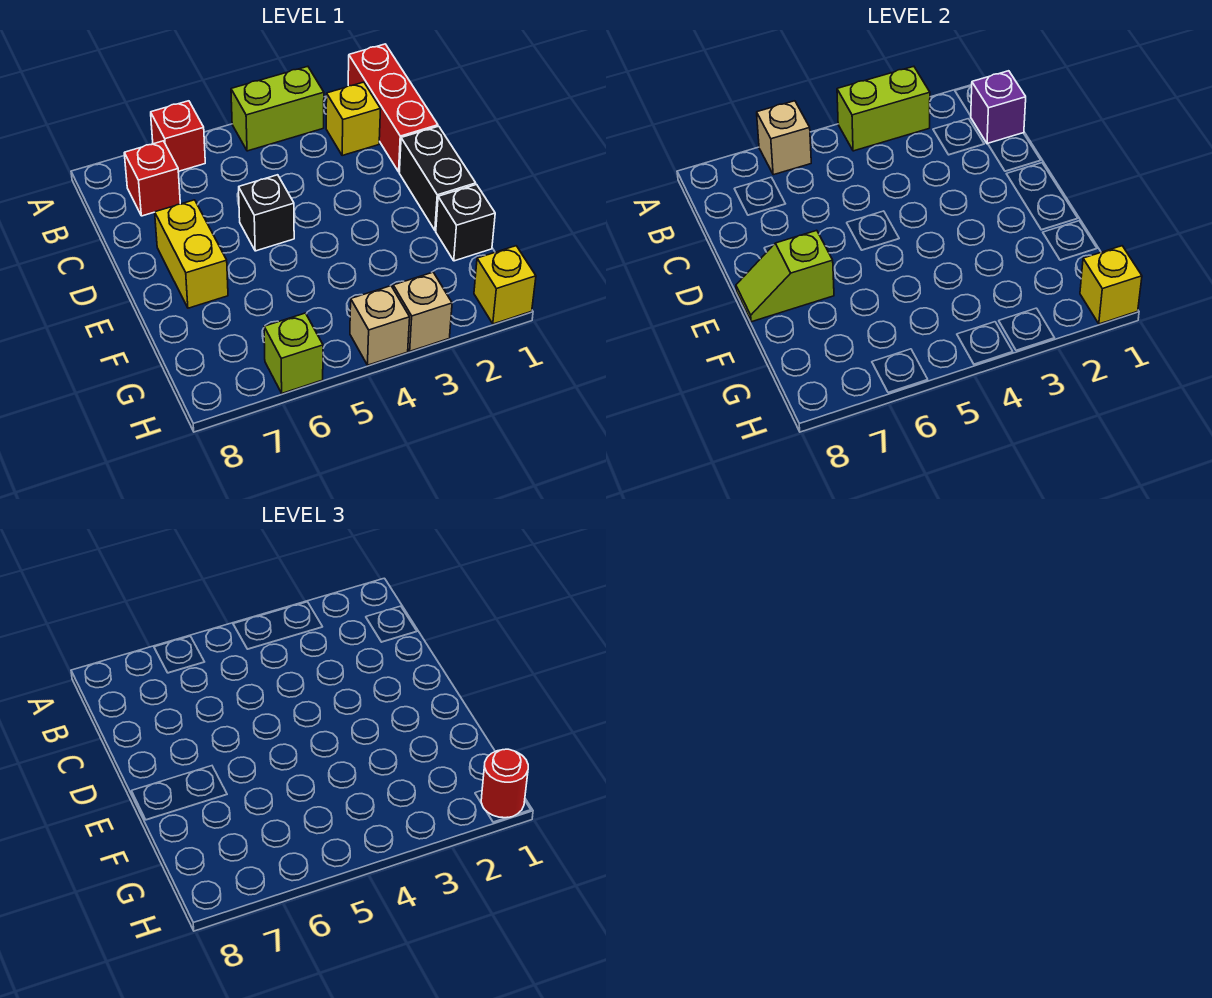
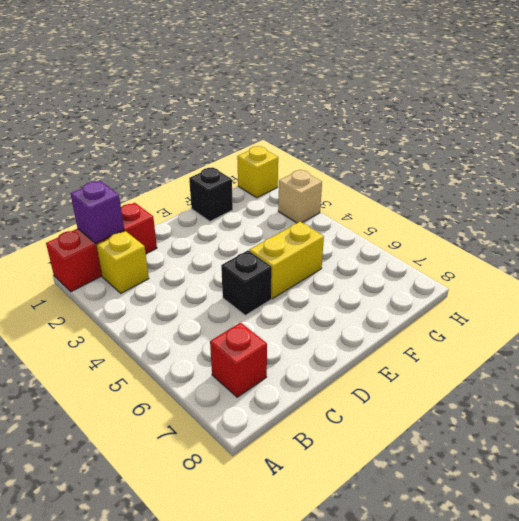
yellow brick E5:F5 level 1 -> yellow brick D7:E7 level 1
none -> lime brick A3:A4 level 1
none -> red brick A6 level 1
none -> black brick D1:E1 level 1

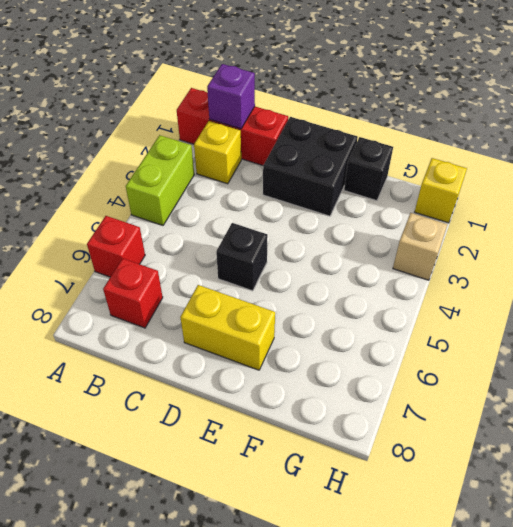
black brick D1:E2 level 1 -> black brick D1:E1 level 1
none -> tan brick H4 level 1
none -> lime brick H6 level 1
none -> lime brick A3:A4 level 2

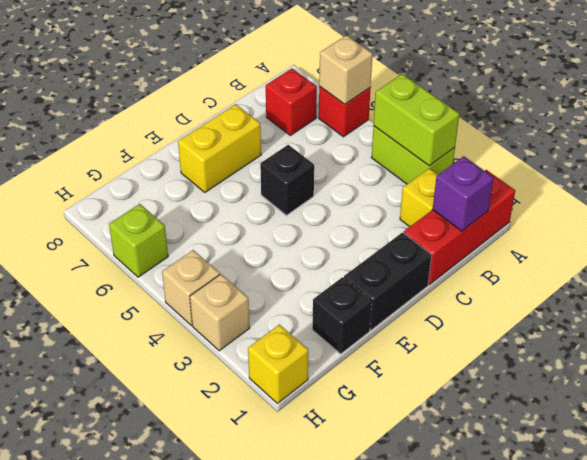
none -> lime slope E7:E8 level 2 top 7
none -> yellow brick H1 level 2
none -> red round brick H1 level 3

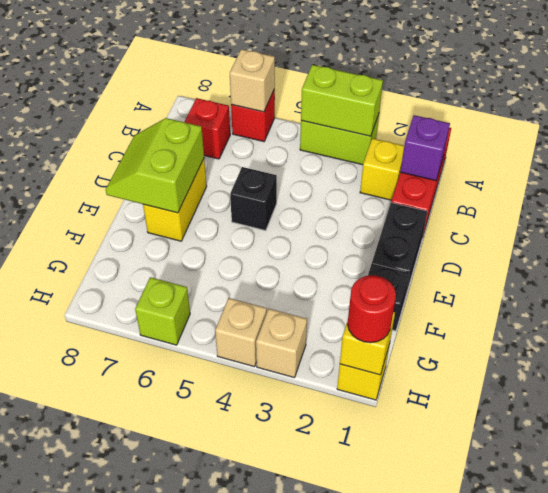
lime slope D7:E8 level 2 top 7 -> lime slope E7:E8 level 2 top 7

